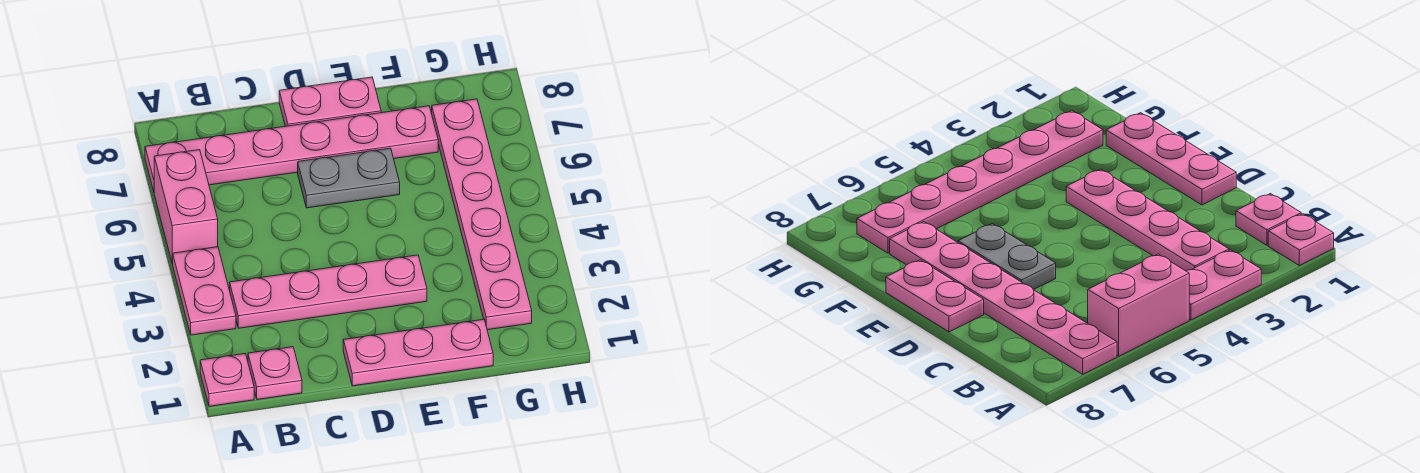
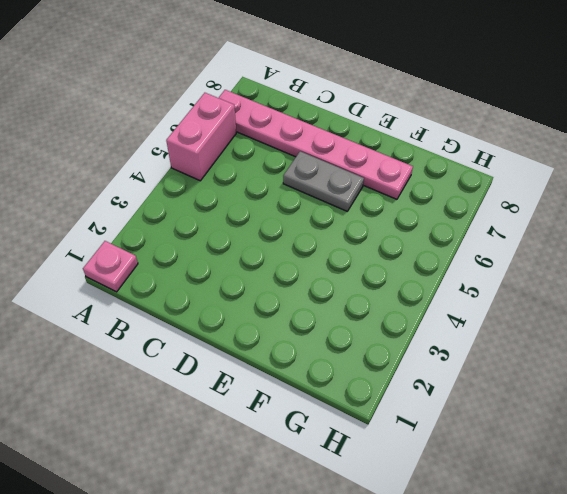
none -> pink plate A3:A4 level 1
none -> pink plate B1 level 1

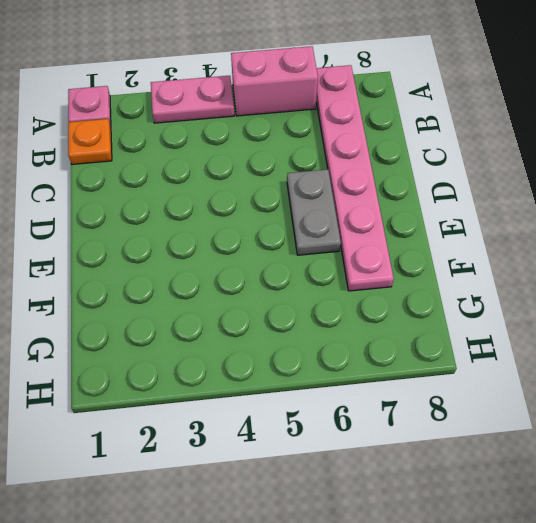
orange plate B1 level 1 -> pink plate B1 level 1
none -> pink plate B3:E3 level 1
none -> pink plate D1:F1 level 1

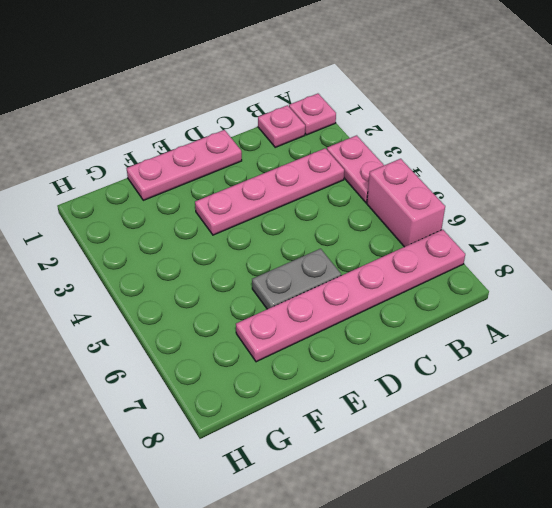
none -> pink plate D8:E8 level 1
none -> pink plate G2:G7 level 1

